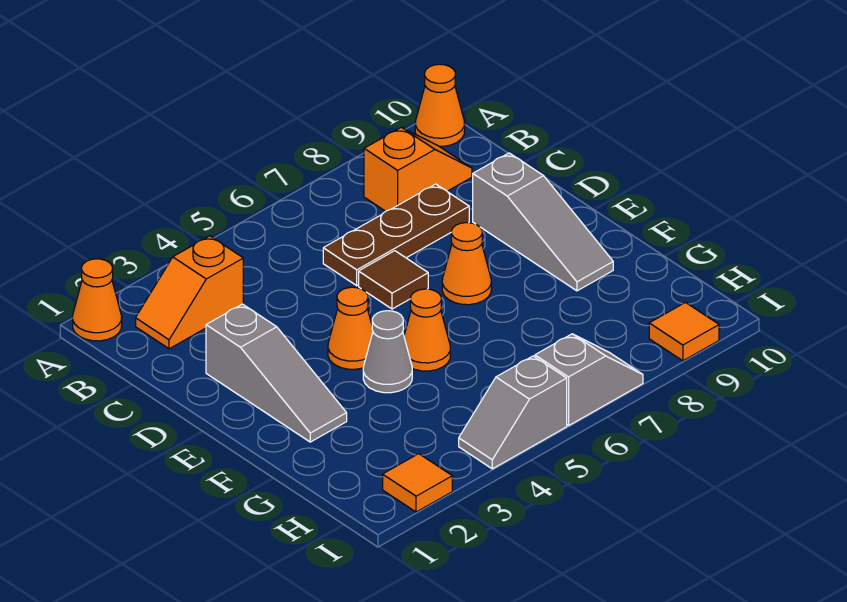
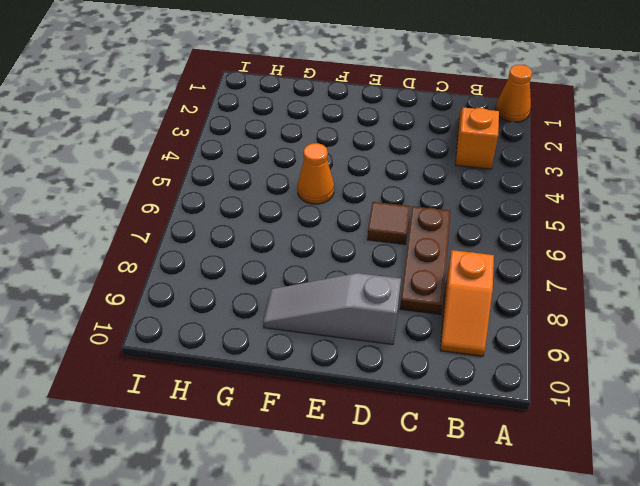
none -> orange cone A10 level 1
none -> grey slope D2:F2 level 1 top D
none -> orange cone E4 level 1

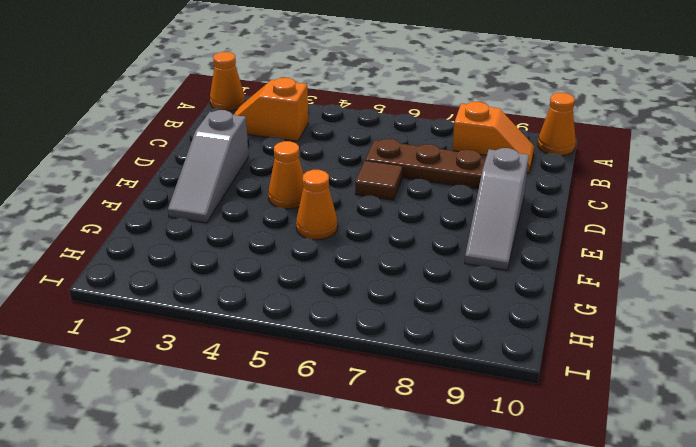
none -> orange cone E7 level 1
none -> grey cone F4 level 1
none -> orange tile I2 level 1

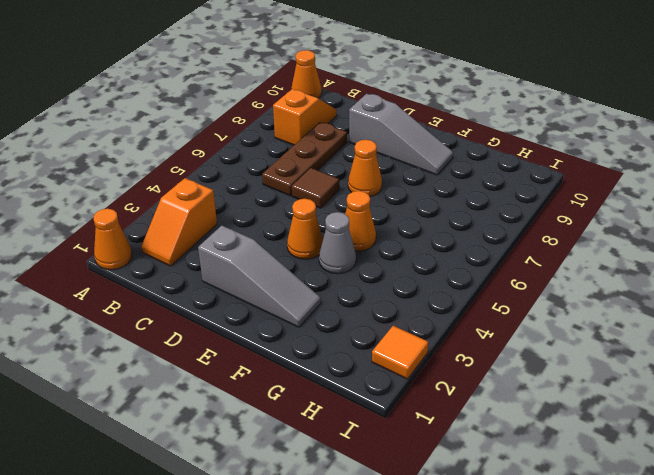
none -> grey slope I4:I5 level 1 top 5
none -> grey slope I6:I7 level 1 top 6
none -> orange tile I9 level 1

